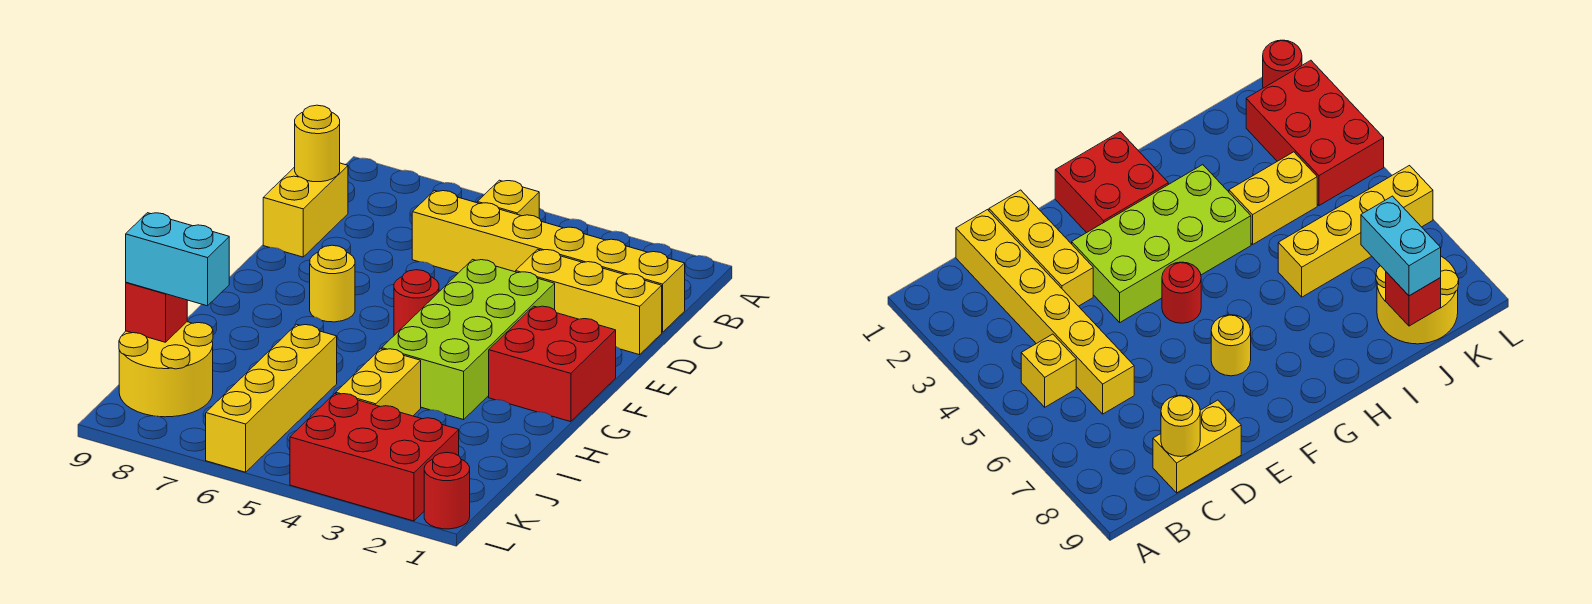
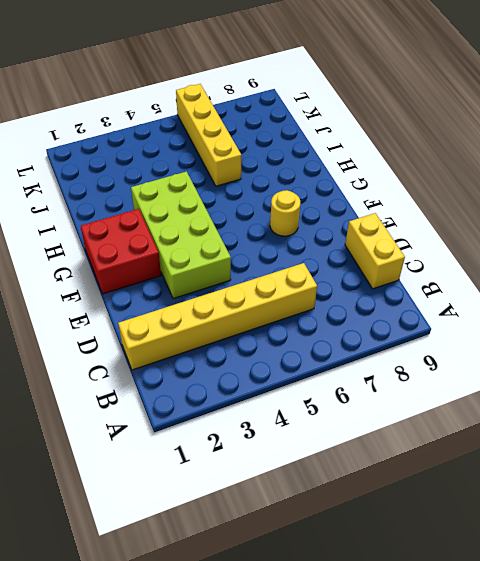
none -> yellow brick B5 level 1
none -> yellow brick D1:D3 level 1
none -> red round brick F5 level 1

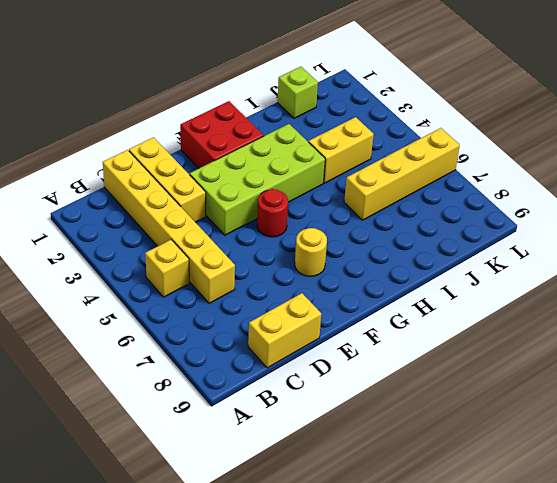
lime brick J1 level 1 -> none
none -> yellow round brick J8:K9 level 1
none -> red brick K2:L4 level 1
none -> red round brick L1 level 1

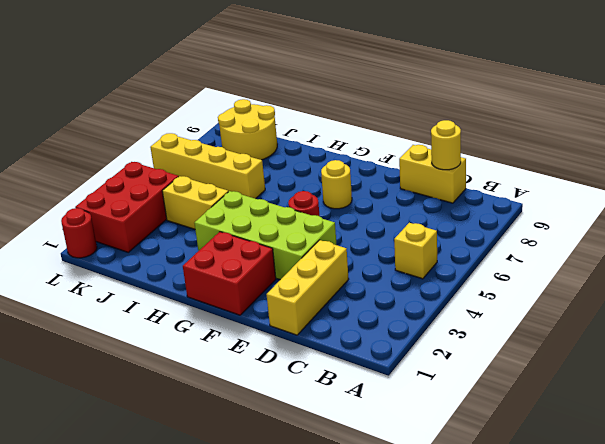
none -> yellow brick C1:C6 level 1
none -> red brick J9 level 2
none -> cyan brick J8:J9 level 3

